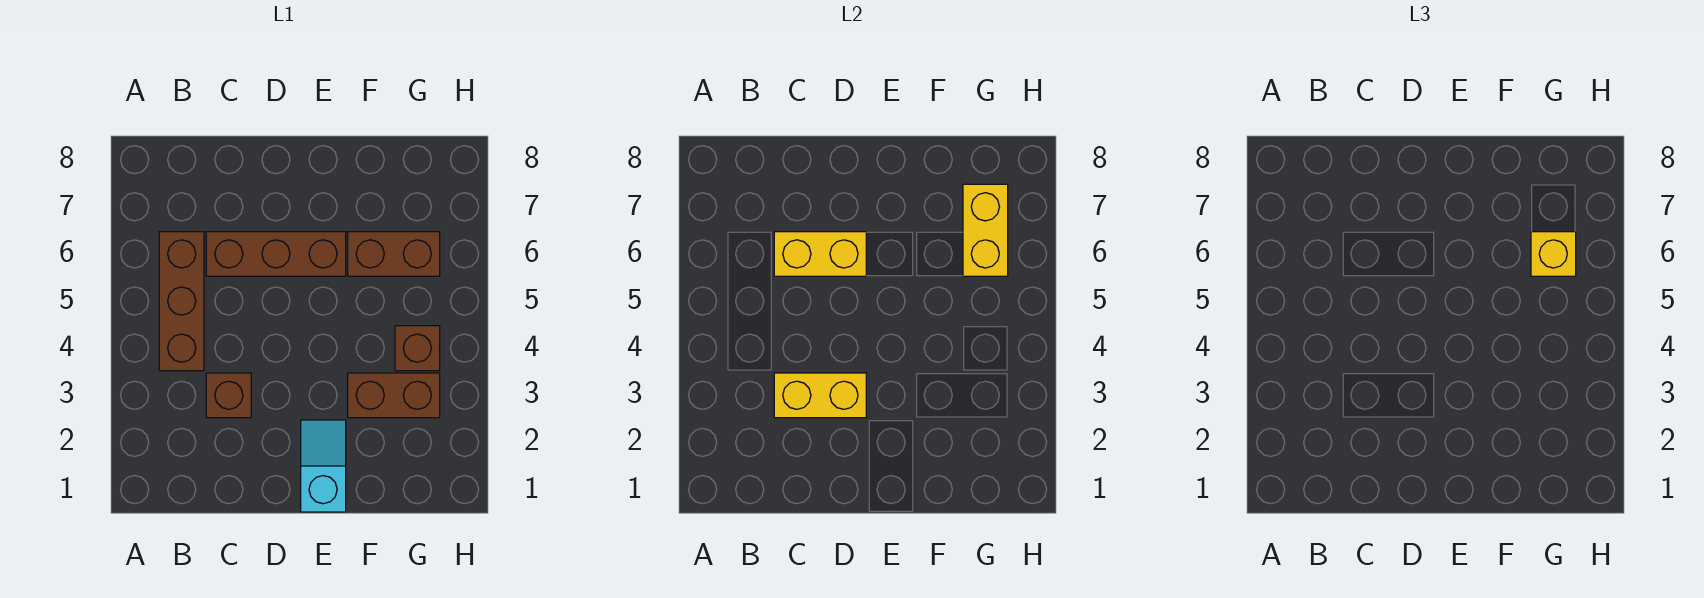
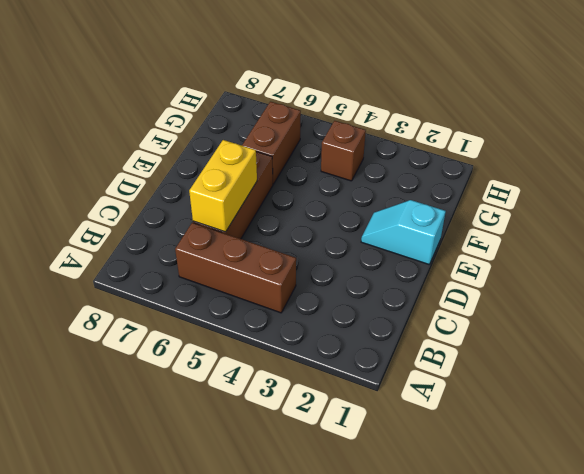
none -> brown brick C3 level 1
none -> brown brick F3:G3 level 1

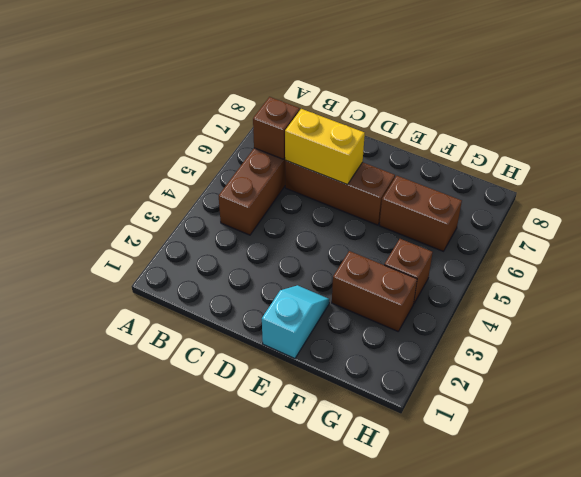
brown brick B6 level 2 -> brown brick C3 level 1
none -> yellow brick C3:D3 level 2
none -> yellow brick G6:G7 level 2

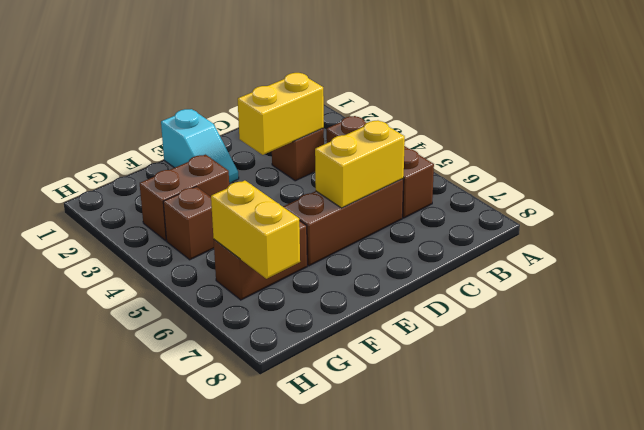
none -> yellow brick G6 level 3

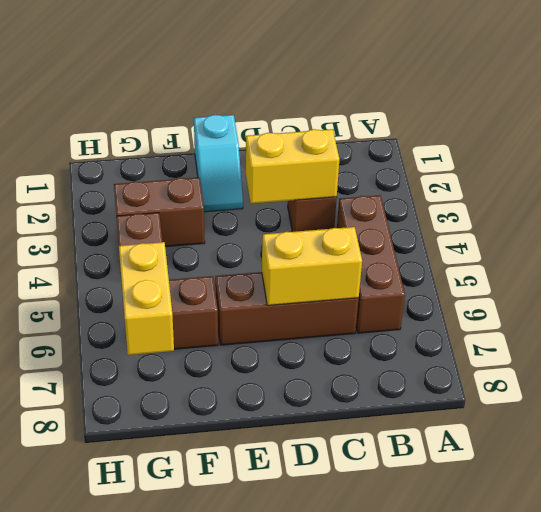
none -> yellow brick G6 level 3

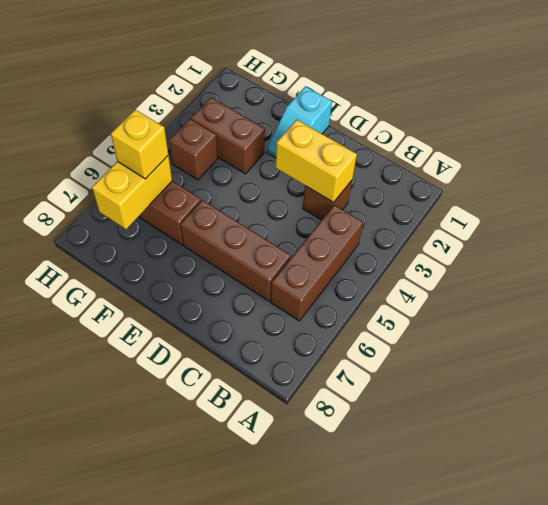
none -> yellow brick C6:D6 level 2

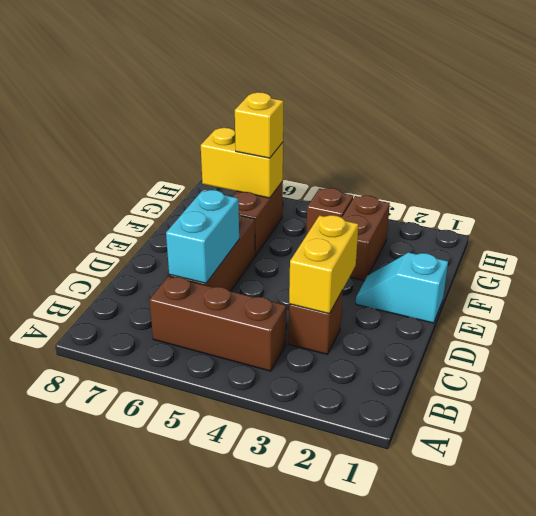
cyan brick C6:D6 level 2 -> yellow brick C6:D6 level 2

